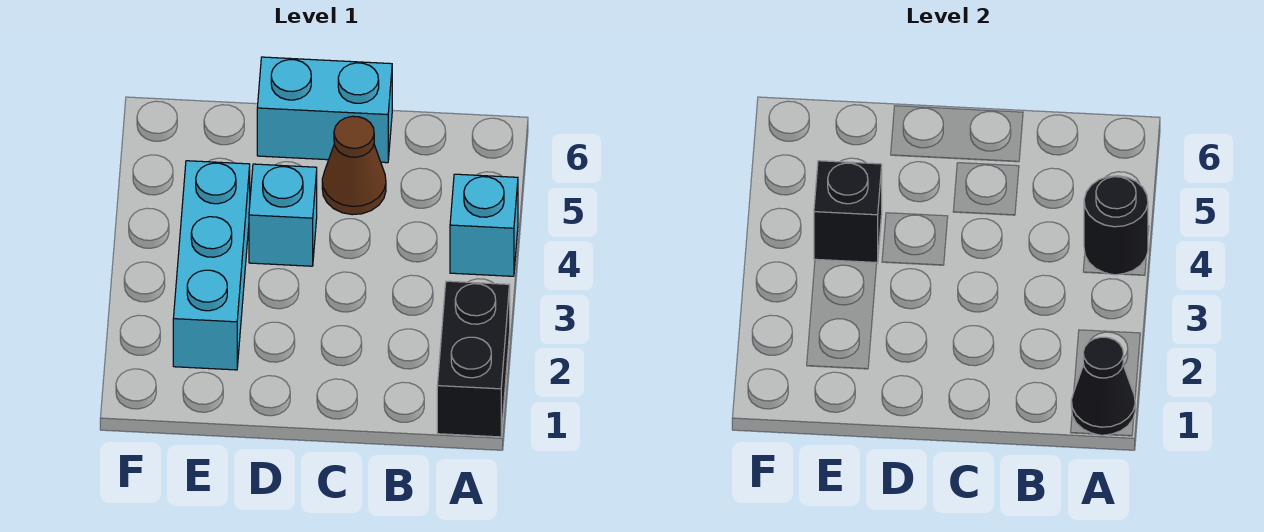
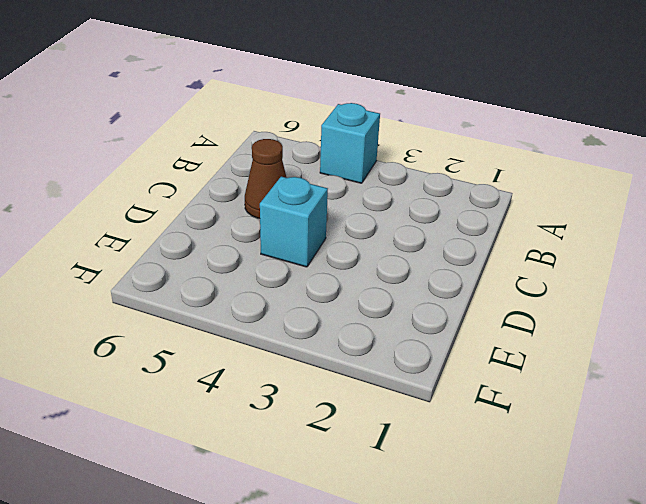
none -> black brick A1:A2 level 1
none -> cyan brick C6:D6 level 1

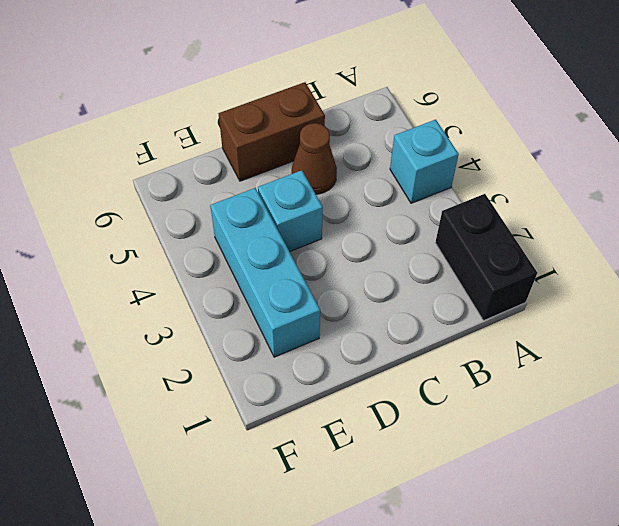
brown brick C6:D6 level 1 -> cyan brick C6:D6 level 1
none -> black cone A1 level 2
none -> black round brick A4 level 2

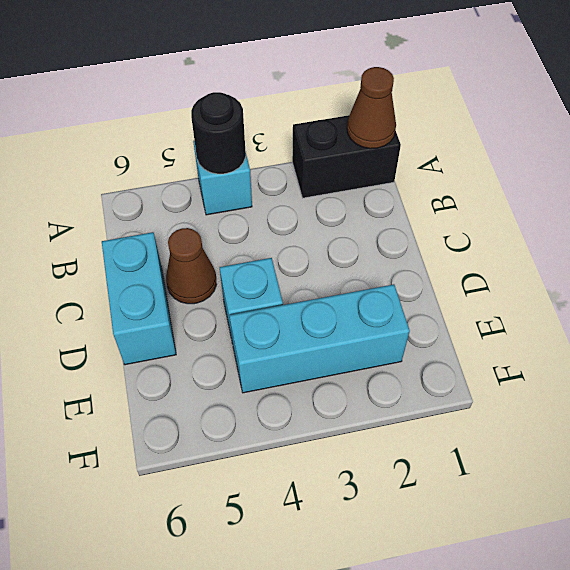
brown cone A1 level 2 -> black cone A1 level 2
none -> black brick E4 level 2

